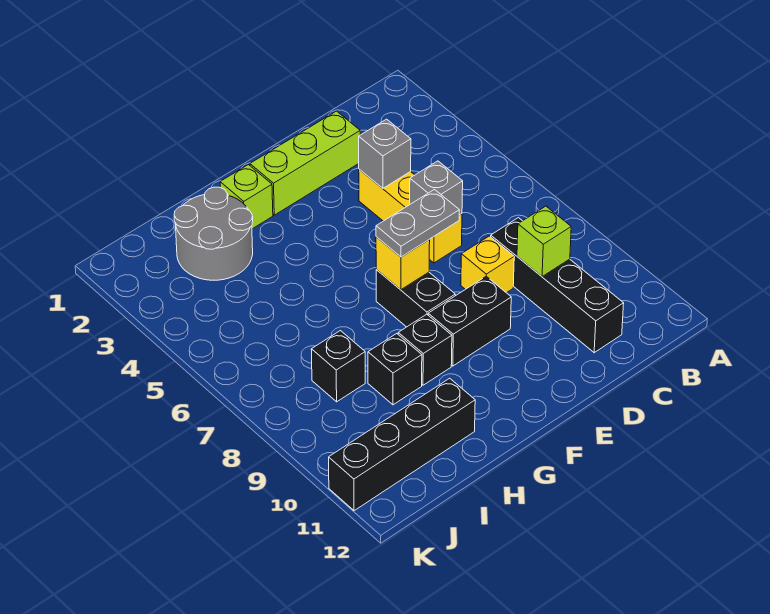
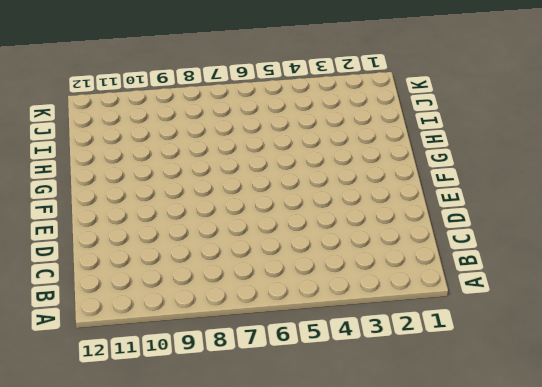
none -> black brick C8:C11 level 1
none -> lime brick D2:F2 level 1
none -> yellow brick D4:D6 level 1

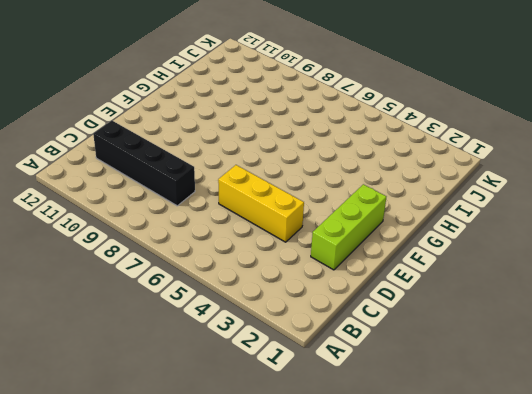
none -> yellow brick D8 level 1
none -> black brick E9:F9 level 1
none -> black brick F7:F8 level 1

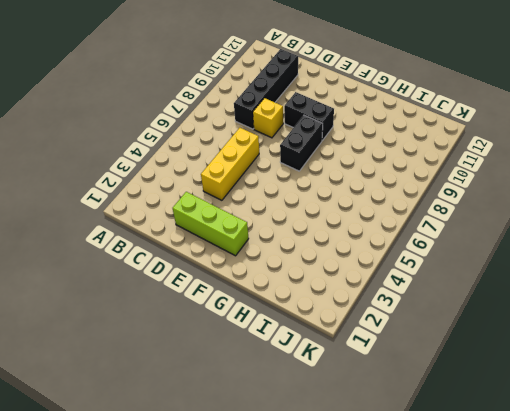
none -> lime brick G2 level 1
none -> black brick G9 level 1
none -> grey round brick H2:I3 level 1

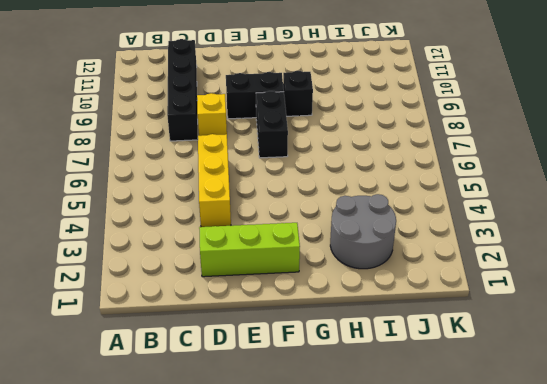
none -> lime brick G2 level 1
none -> black brick H9 level 1
none -> black brick H11:K11 level 1

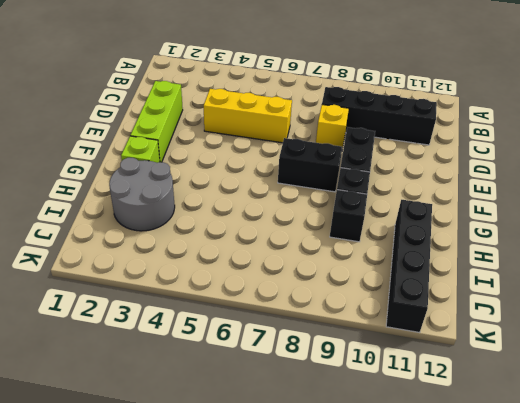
none -> black brick I8 level 1
none -> lime brick C9 level 2
none -> grey brick D4 level 2

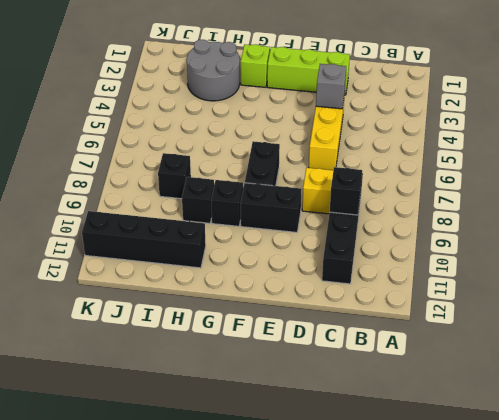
black brick C9 level 2 -> lime brick C9 level 2
none -> grey brick D6 level 2
none -> yellow brick F7 level 2
none -> grey plate E7:F7 level 3

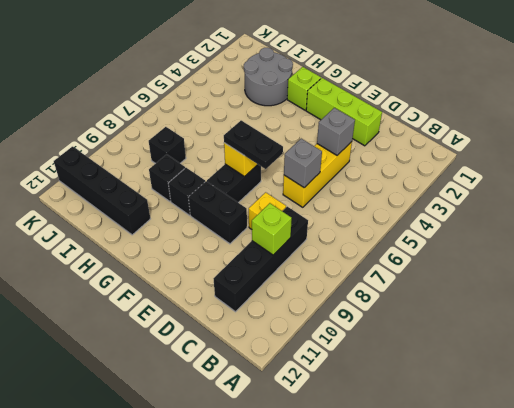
black plate E7:F7 level 3 -> grey plate E7:F7 level 3

